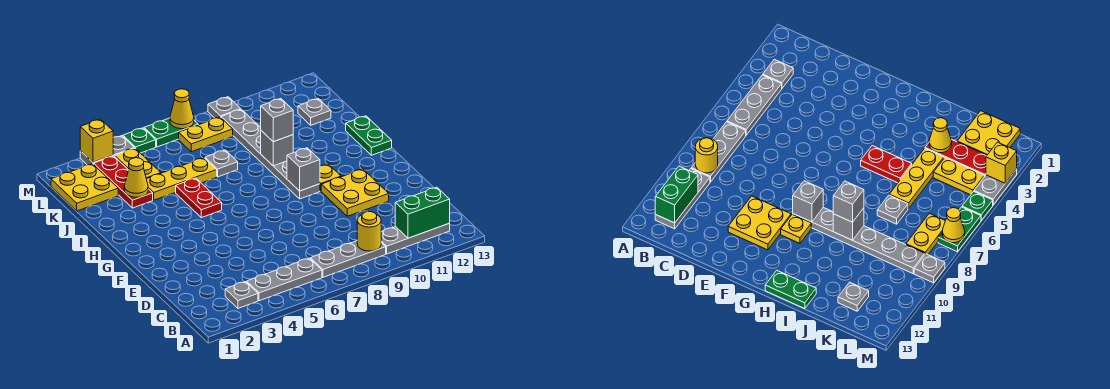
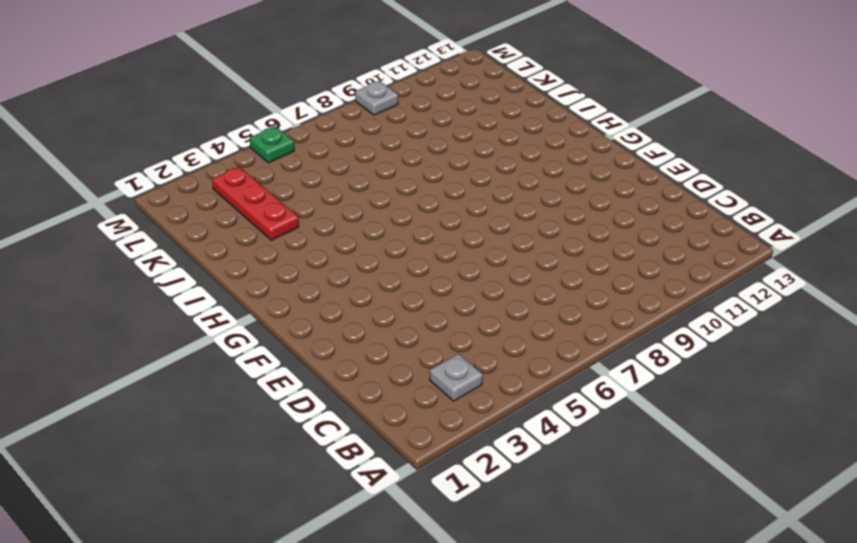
none -> grey plate B4:B6 level 1
none -> grey plate B7:B9 level 1
none -> grey plate B10:B12 level 1

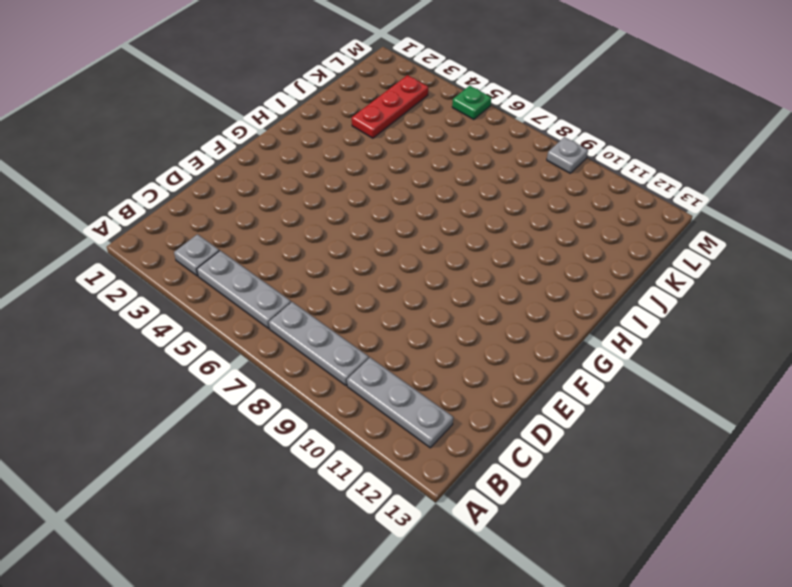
none -> yellow plate E10:F11 level 1
none -> grey plate G9:L9 level 1
none -> yellow plate G10 level 1

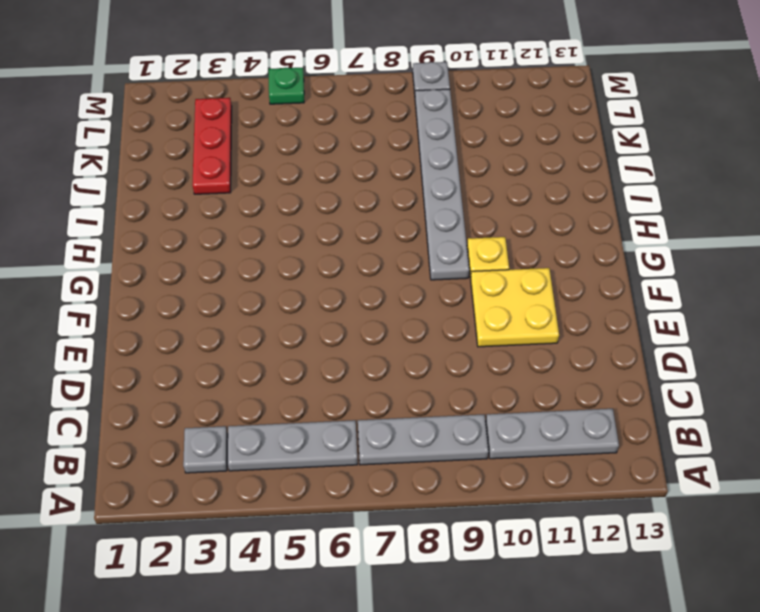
none -> red plate H5:I5 level 1
none -> green plate H13:I13 level 1
none -> yellow plate J4:J6 level 1

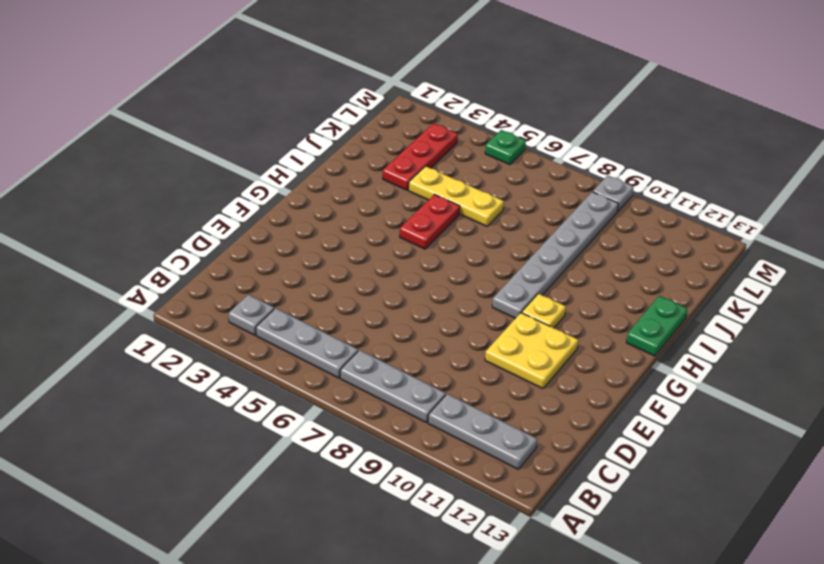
none -> grey plate J7 level 1
none -> yellow plate K1:L2 level 1
none -> yellow plate K4:L4 level 1

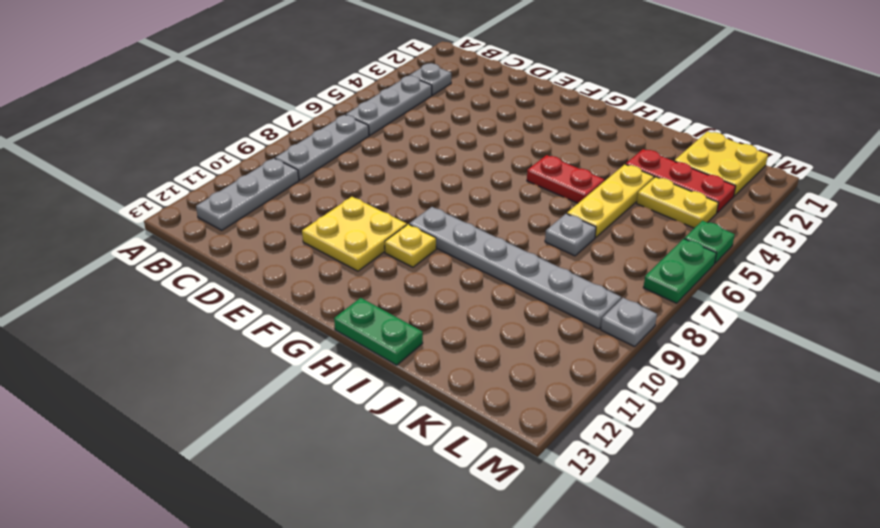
none -> grey plate K12 level 1
none -> yellow plate L7:L8 level 1
none -> grey plate M3:M4 level 1

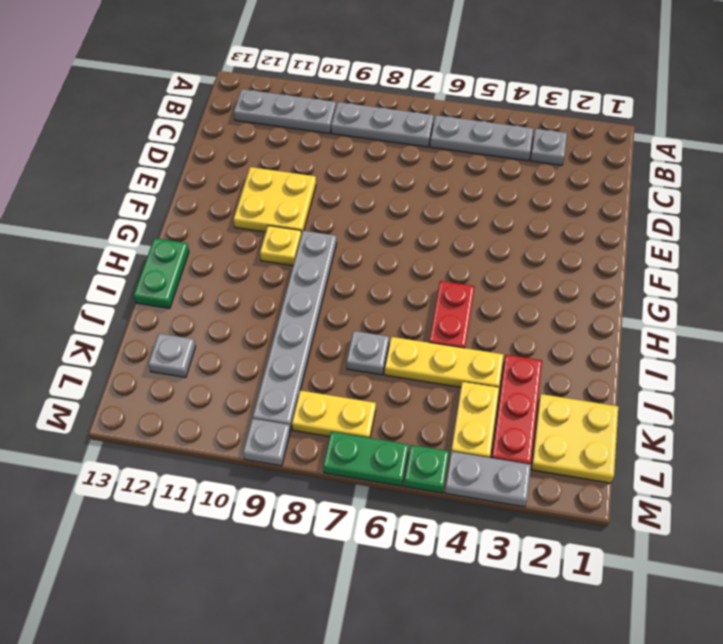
none -> yellow round brick B9 level 2
none -> green brick B11:B12 level 2
none -> grey brick G9 level 2

